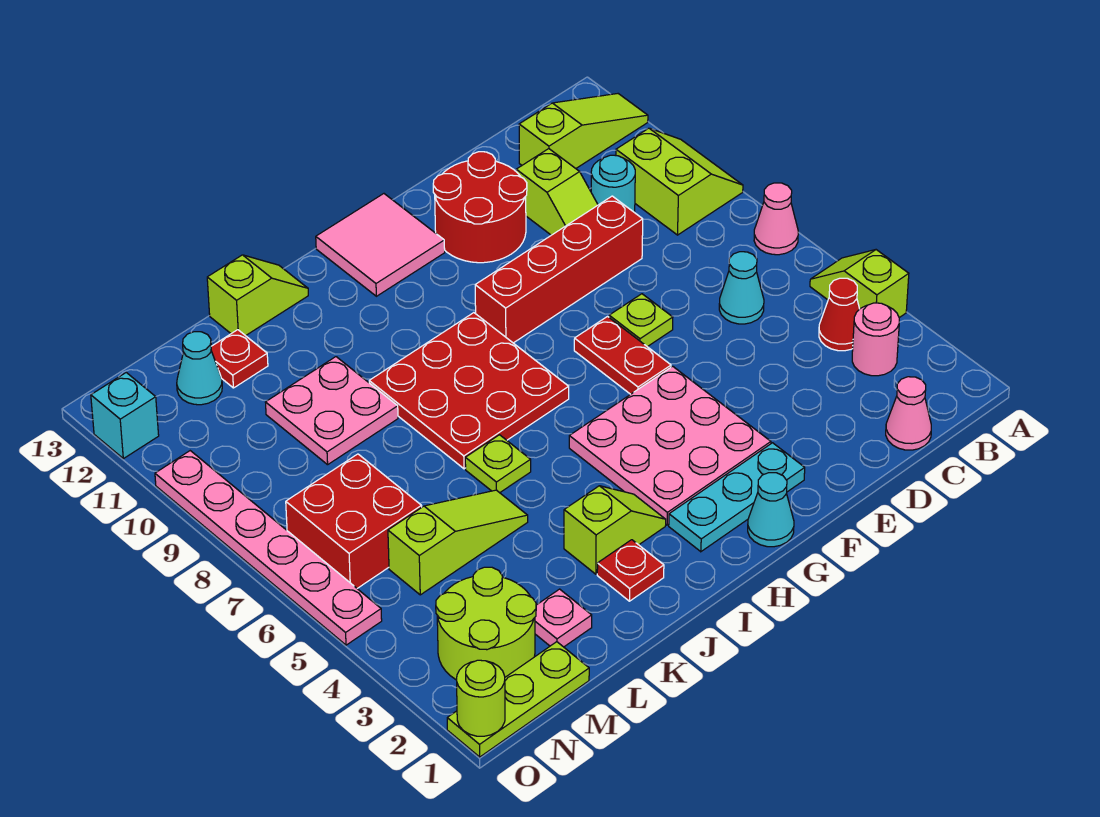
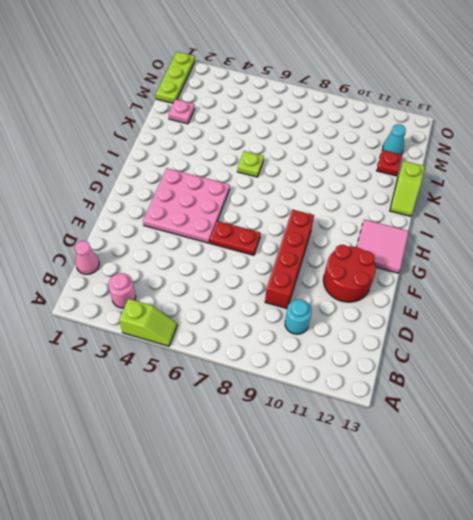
none -> pink cone A7 level 1
none -> lime slope A9:B10 level 1 top B
none -> lime slope A12:C12 level 1 top C
none -> red cone B4 level 1

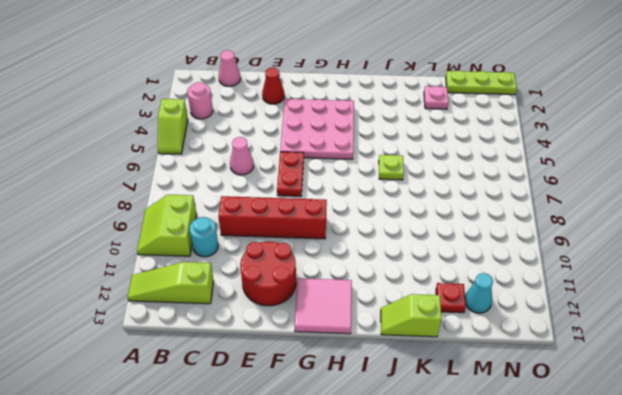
pink cone D6 level 1 -> pink cone A7 level 1
red cone E2 level 1 -> red cone B4 level 1
none -> cyan cone C6 level 1
none -> lime slope D10:D11 level 1 top 11
none -> lime plate E7 level 1
none -> cyan plate F2:H2 level 1

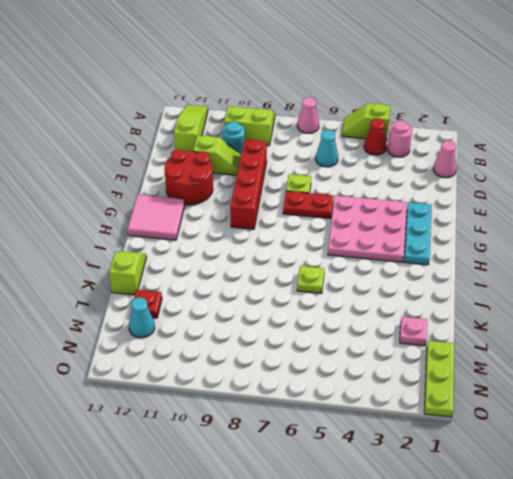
none -> cyan cone G1 level 1
none -> red plate H7:J9 level 1
none -> lime slope I3:J3 level 1 top J
none -> red plate J2 level 1

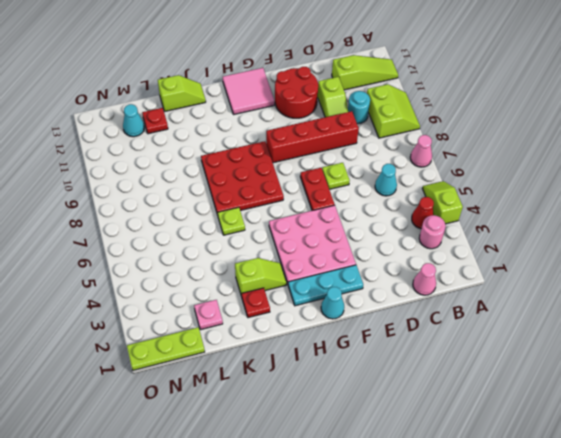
none -> lime slope K5:M5 level 1 top M
none -> pink plate K9:L10 level 1
none -> lime round brick M2:N3 level 1
none -> red brick M6:N7 level 1

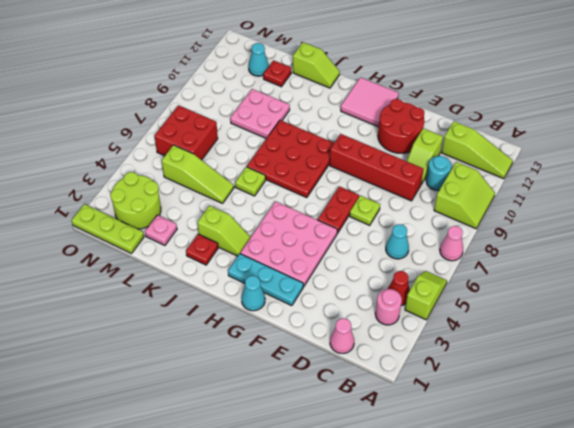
none -> pink plate O5:O10 level 1
none -> cyan brick O12 level 1
none -> lime round brick O1 level 2

